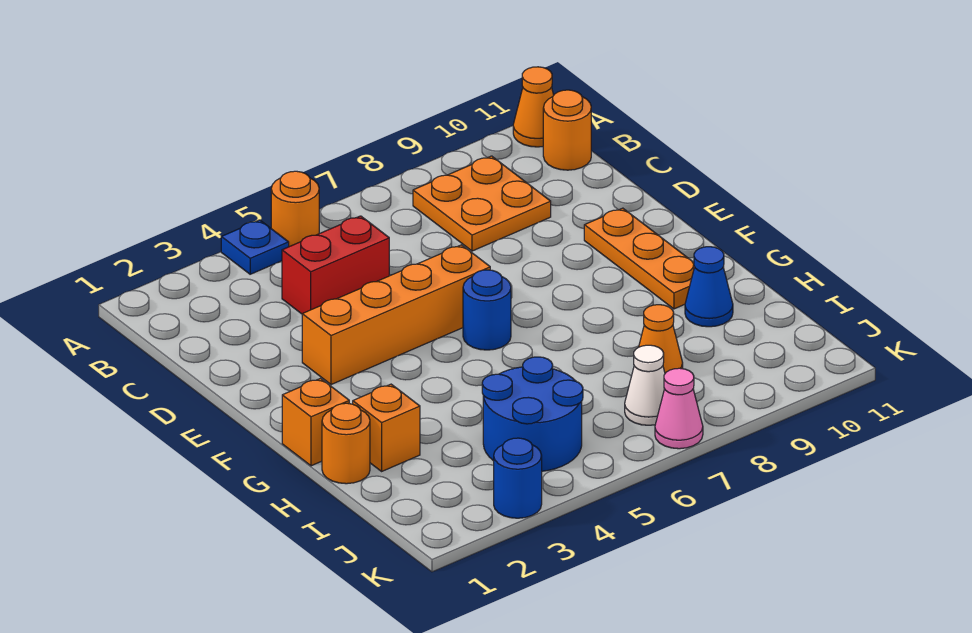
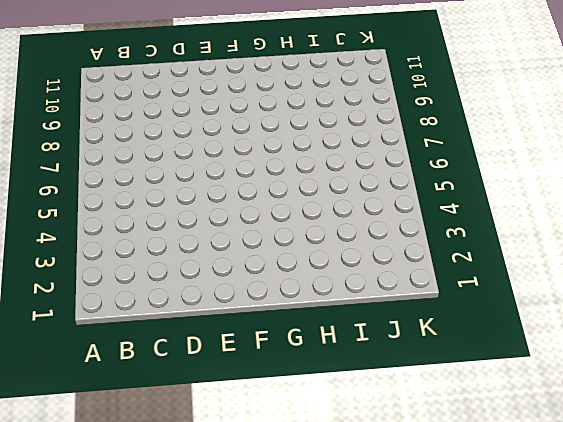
none -> blue plate A4 level 1
none -> orange round brick A5 level 1
none -> orange cone A11 level 1

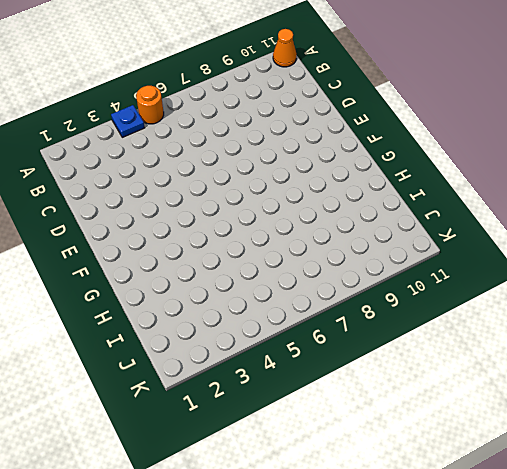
none -> orange plate B8:C9 level 1
none -> orange round brick B11 level 1
none -> red brick C4:C5 level 1

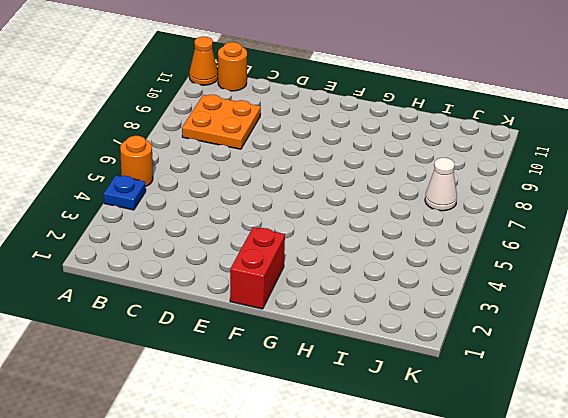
red brick F1:F2 level 1 -> red brick C4:C5 level 1
none -> orange brick E3:E6 level 1
none -> orange plate E10:G10 level 1
none -> blue round brick F6 level 1

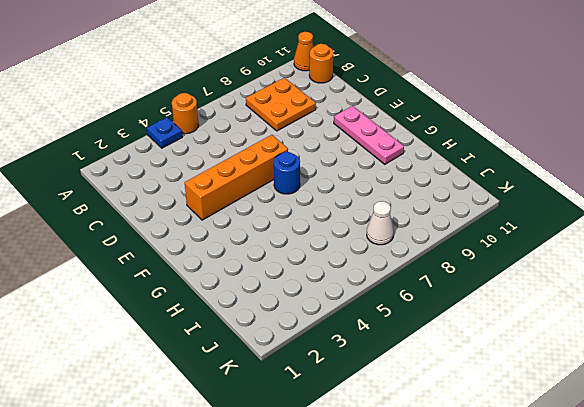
pink plate E10:G10 level 1 -> orange plate E10:G10 level 1
none -> red brick C4:C5 level 1
none -> orange brick G1 level 1
none -> orange round brick H1 level 1

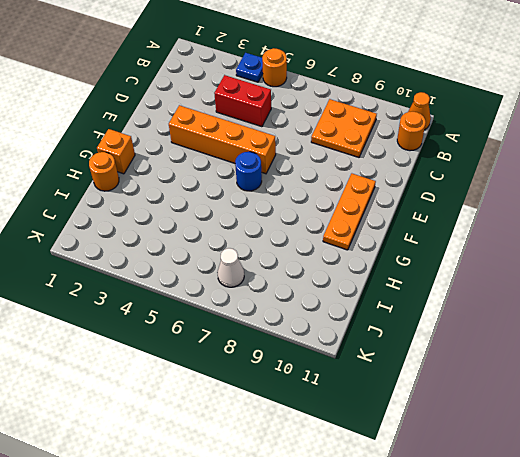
none -> orange brick H2 level 1
none -> blue cone H10 level 1
none -> blue round brick I4:J5 level 1

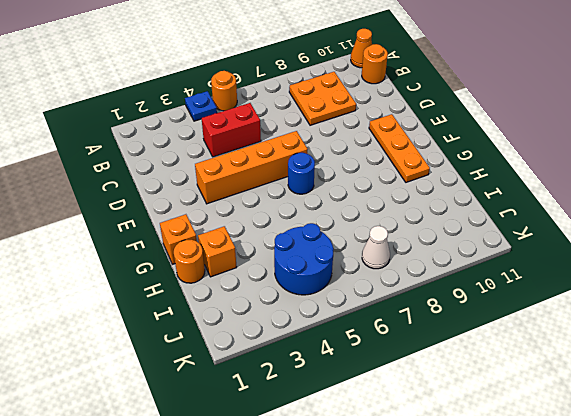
none -> blue cone H10 level 1
none -> orange cone I8 level 1
none -> blue round brick K3 level 1

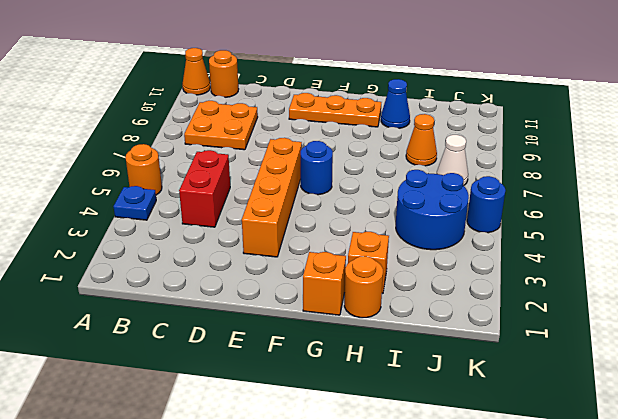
blue round brick K5 level 1 -> blue round brick K3 level 1
none -> pink cone K7 level 1

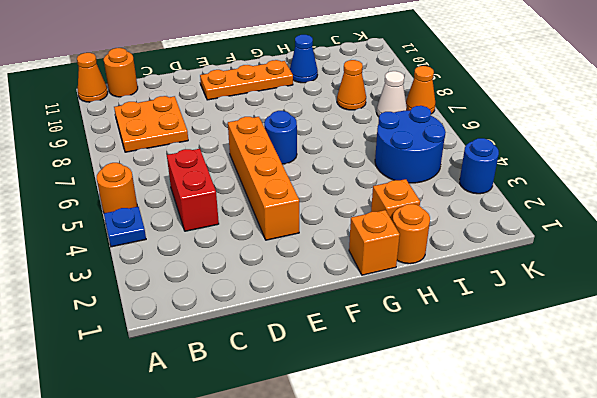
orange cone K7 level 1 -> pink cone K7 level 1

